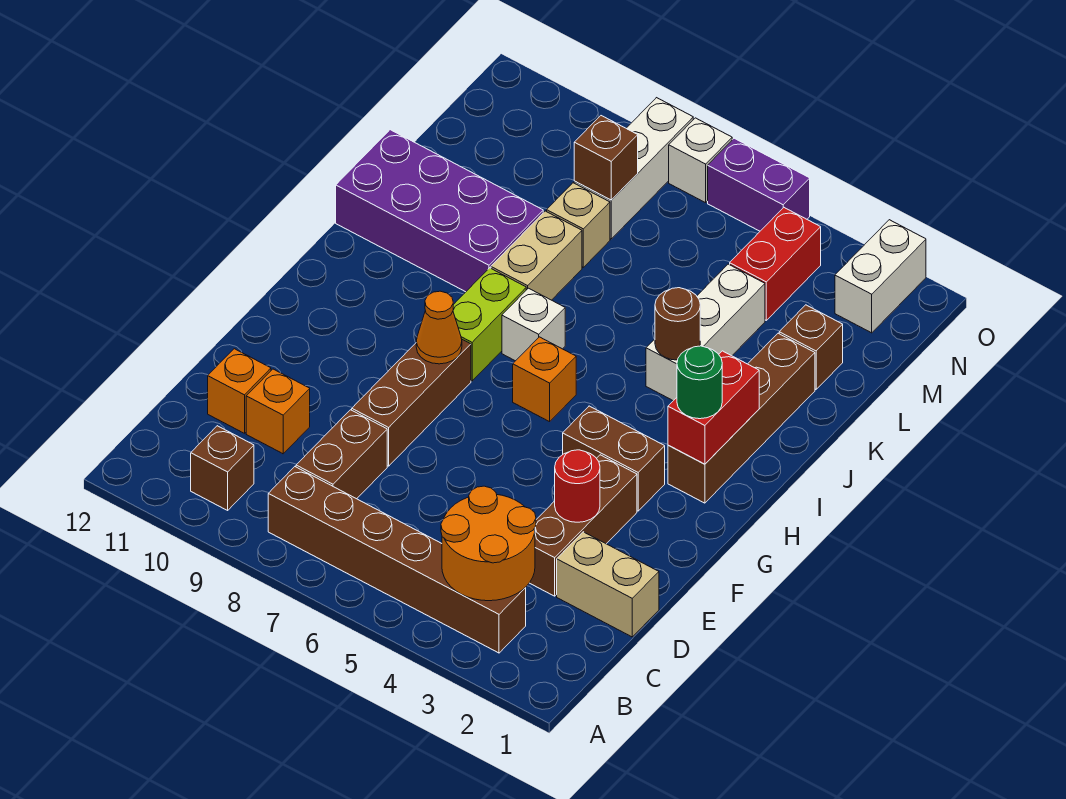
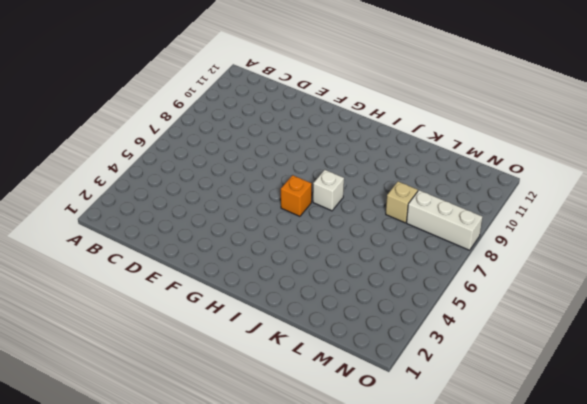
none -> brown brick B3:B8 level 1
none -> brown brick B10 level 1
none -> brown brick C8:D8 level 1
none -> tan brick D1:D2 level 1

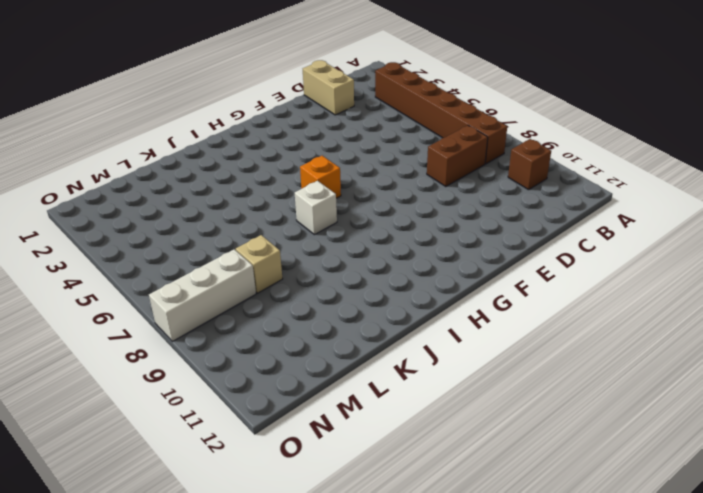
none -> brown brick D3:F3 level 1
none -> orange brick D10 level 1
none -> orange brick D11 level 1
none -> brown brick E8:G8 level 1

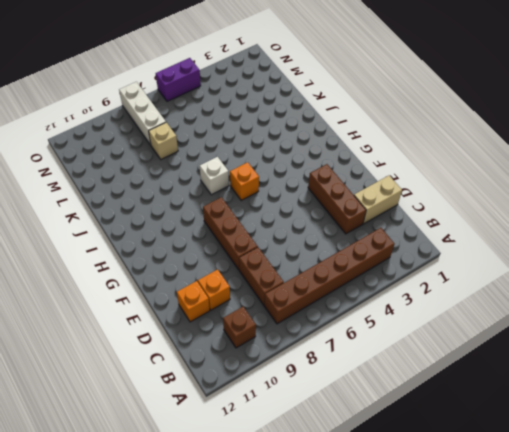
none -> brown brick G3:G4 level 1
none -> brown brick H2:K2 level 1
none -> lime brick H8:I8 level 1
none -> white brick J4:L4 level 1

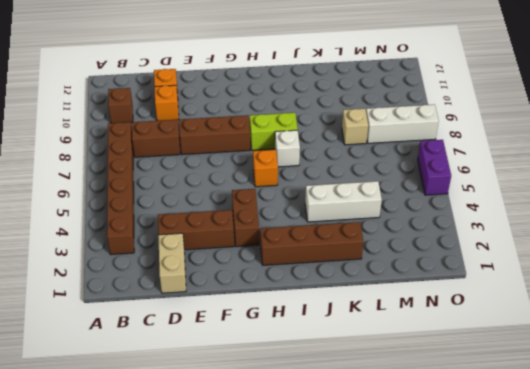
none -> tan brick J8:K8 level 1
none -> purple brick J9:K12 level 1
none -> brown brick L2 level 1
none -> red brick M4:N4 level 1

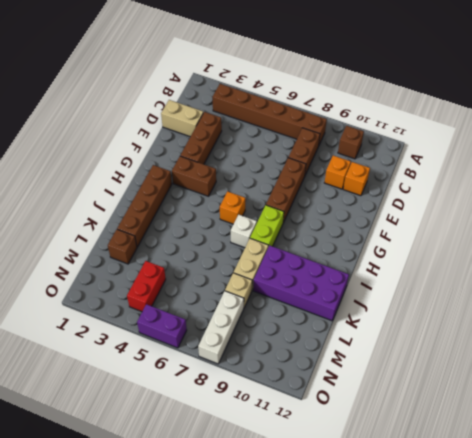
none -> white brick J4:L4 level 1
none -> white brick N2:O2 level 1
none -> white brick O7 level 1
none -> orange round brick B3:C4 level 2

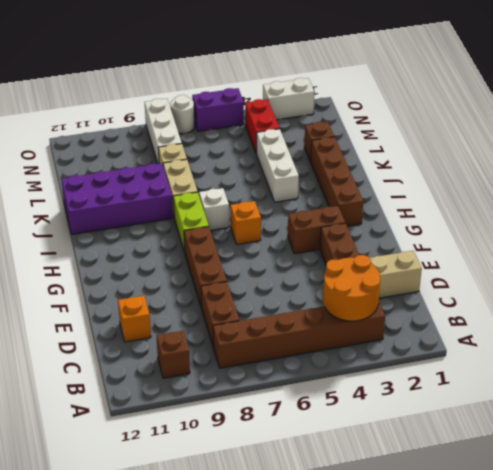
white brick O2:O3 level 1 -> white brick N2:O2 level 1
white round brick O7 level 1 -> white brick O7 level 1
none -> orange brick D10 level 1
none -> red round brick E3 level 2
none -> orange cone G8 level 2
none -> red brick H2:I2 level 2

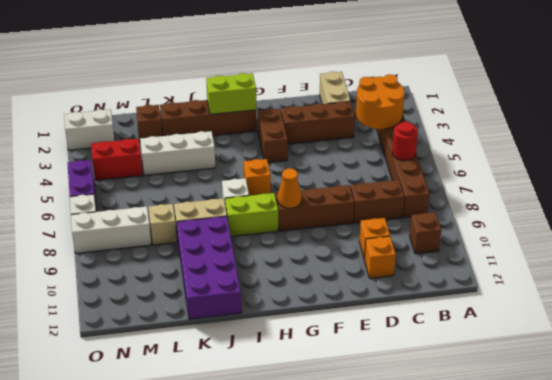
red round brick B6 level 2 -> red round brick E3 level 2
lime brick H2:I2 level 2 -> red brick H2:I2 level 2
none -> brown round brick J4 level 2
none -> brown brick M8 level 2
none -> green round brick H2 level 3

